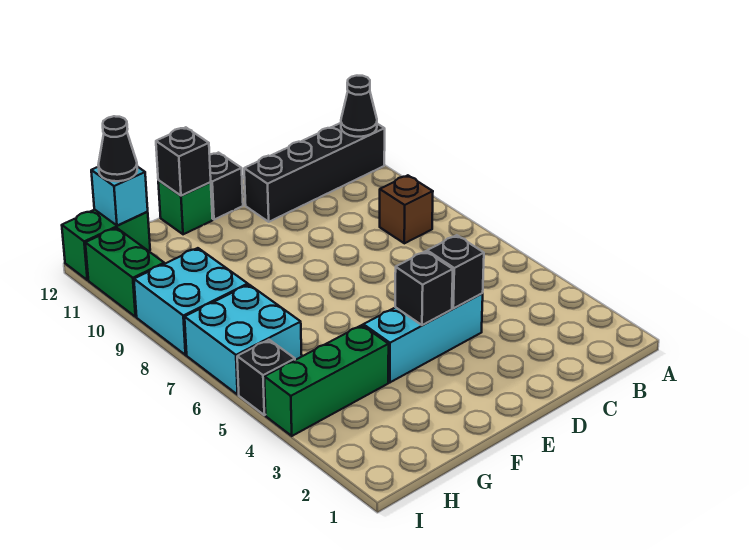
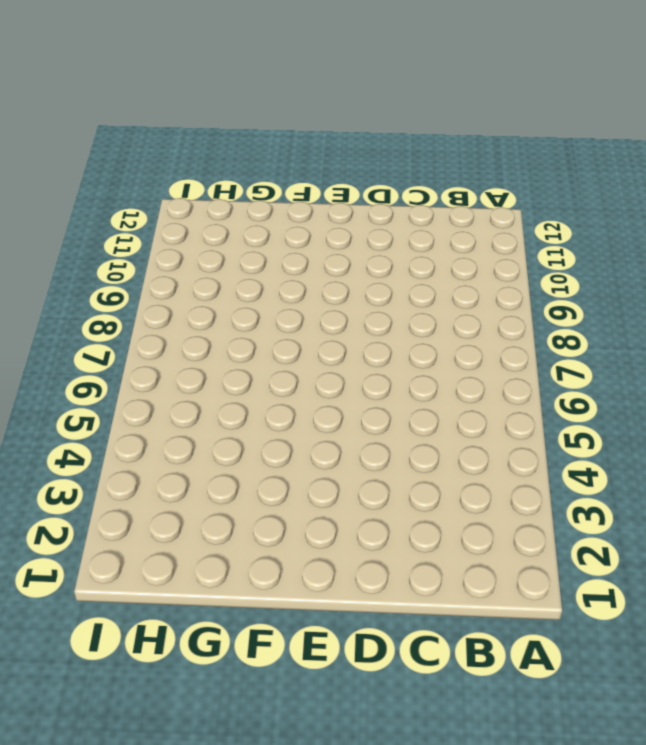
none -> black brick A11:D11 level 1
none -> brown brick B8 level 1
none -> cyan brick D4:F4 level 1

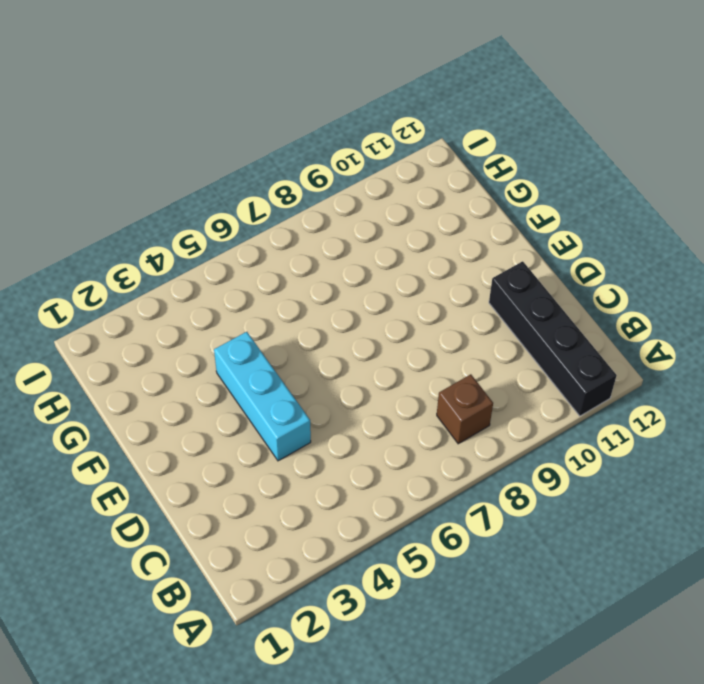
none -> black brick E12 level 1
none -> green brick F12 level 1
none -> green brick G4:I4 level 1

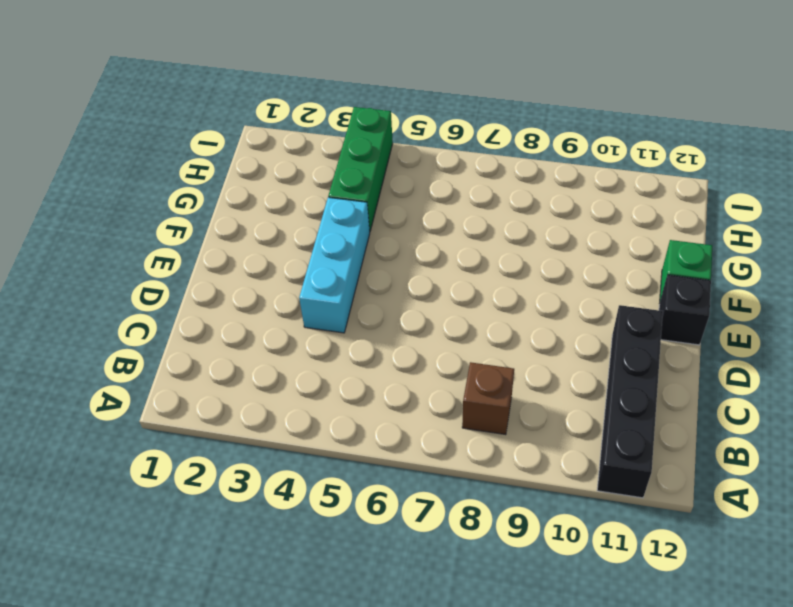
none -> cyan brick H6:I7 level 1
none -> cyan brick H8:I9 level 1
none -> green brick H12:I12 level 1

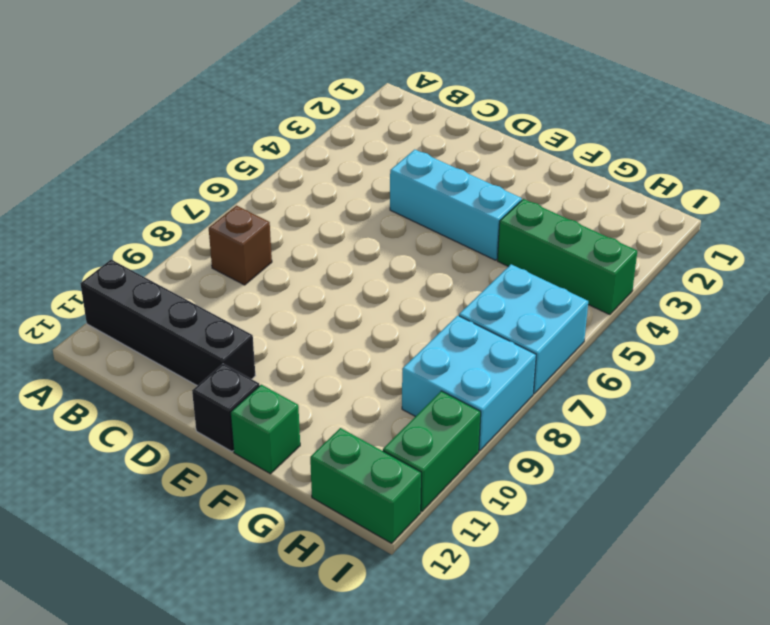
none -> black brick I5 level 1
none -> black cone A11 level 2
none -> black brick D4 level 2

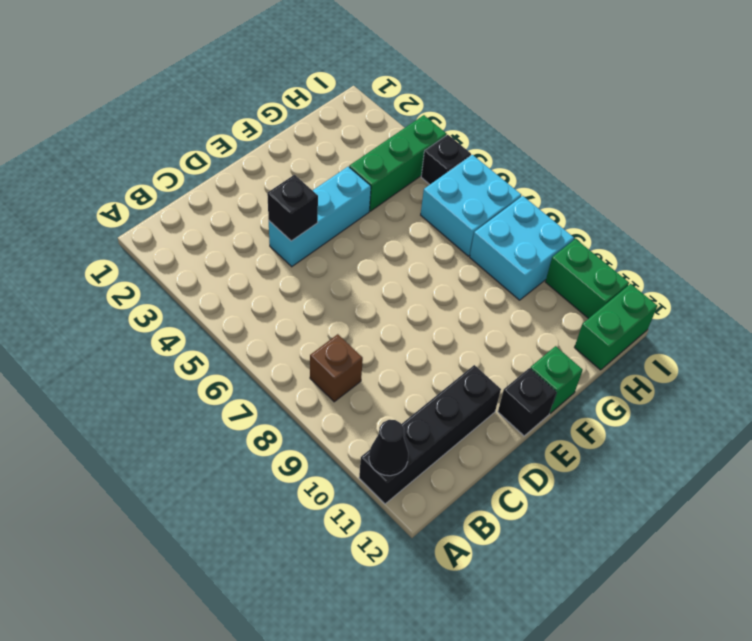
none -> black brick E4 level 2
none -> black brick F12 level 2
none -> cyan brick H12 level 2

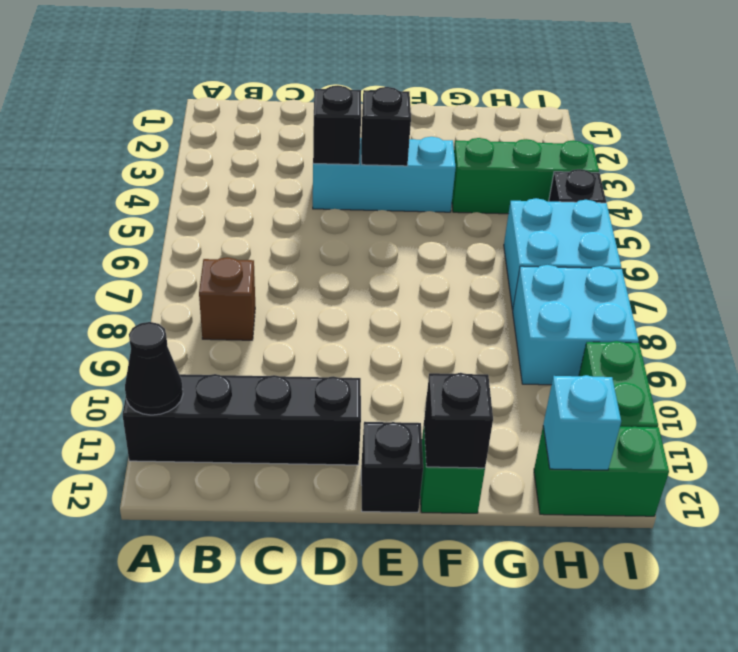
none -> black cone H12 level 3

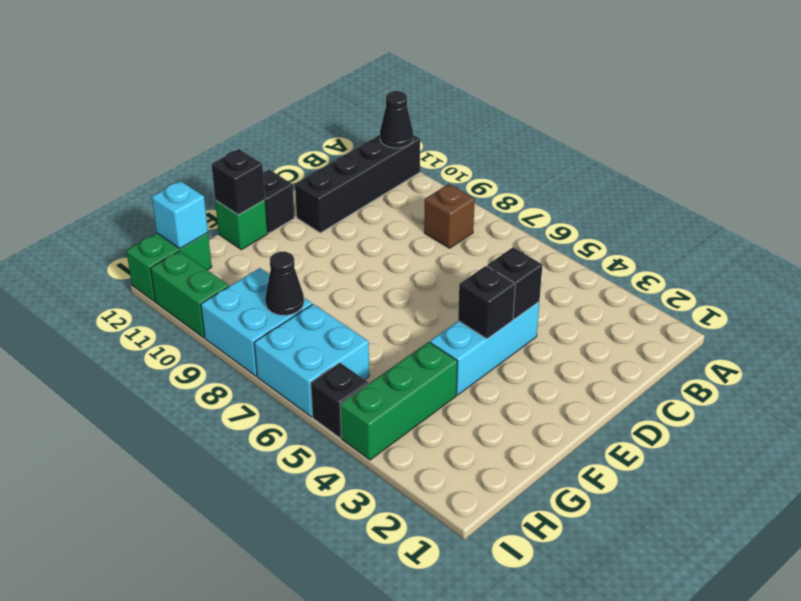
black cone H8 level 2 -> black cone H12 level 3

